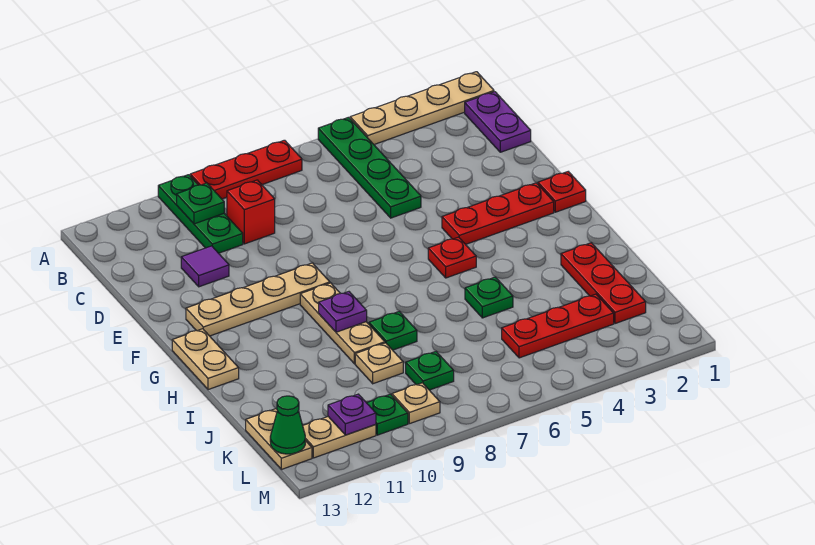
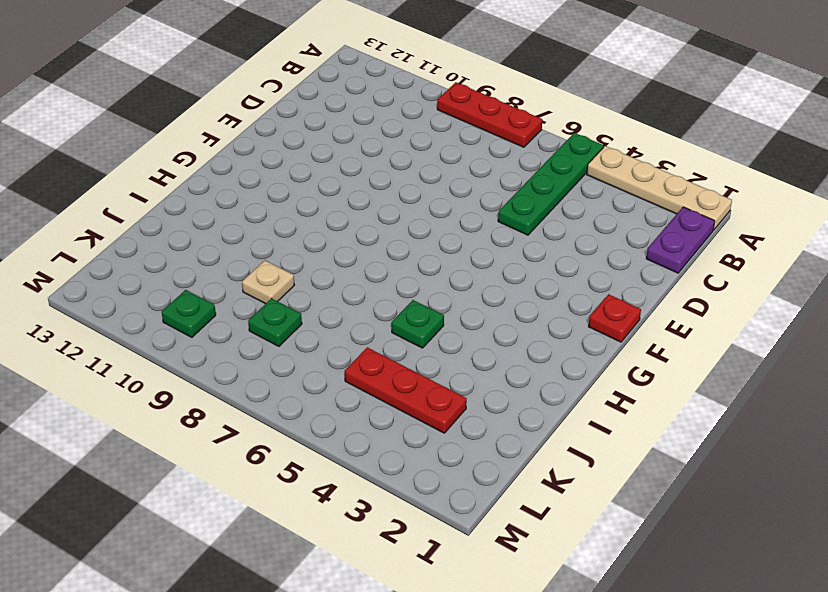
none -> green plate A10:C10 level 1
none -> red brick C9 level 1
none -> purple tile D11 level 1

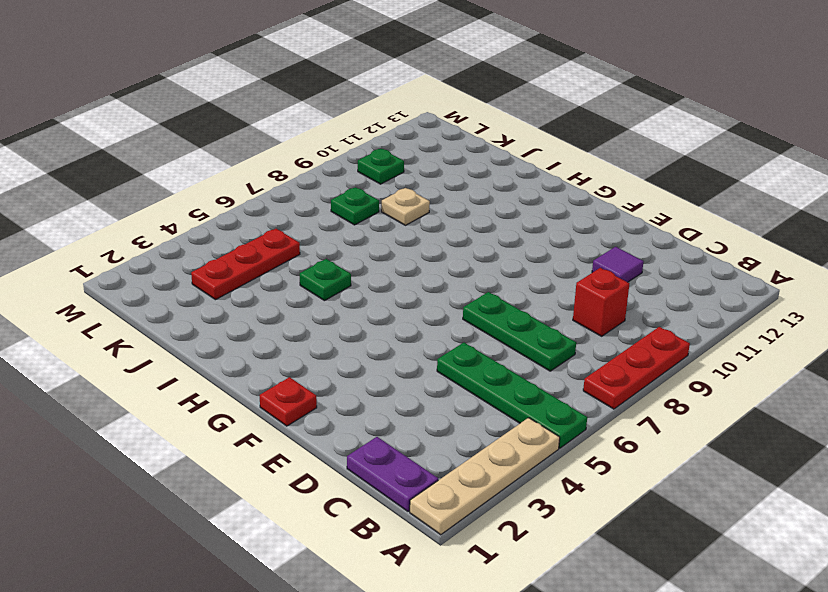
green plate C7:E7 level 1 -> green plate A10:C10 level 1
none -> red plate F2:F4 level 1
none -> tan plate F9:F12 level 1
none -> red plate G5 level 1

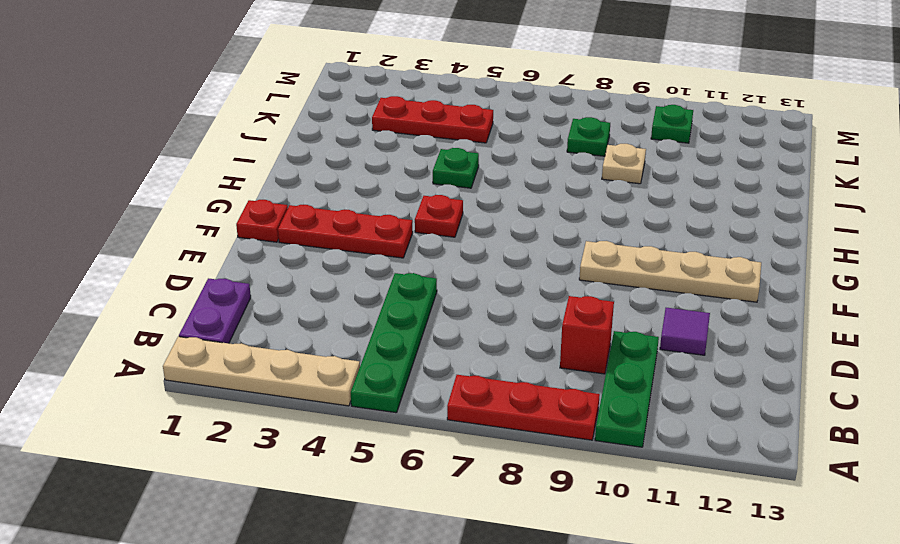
none -> tan plate G9:I9 level 1
none -> tan plate G13:H13 level 1
none -> red plate I2:K2 level 1

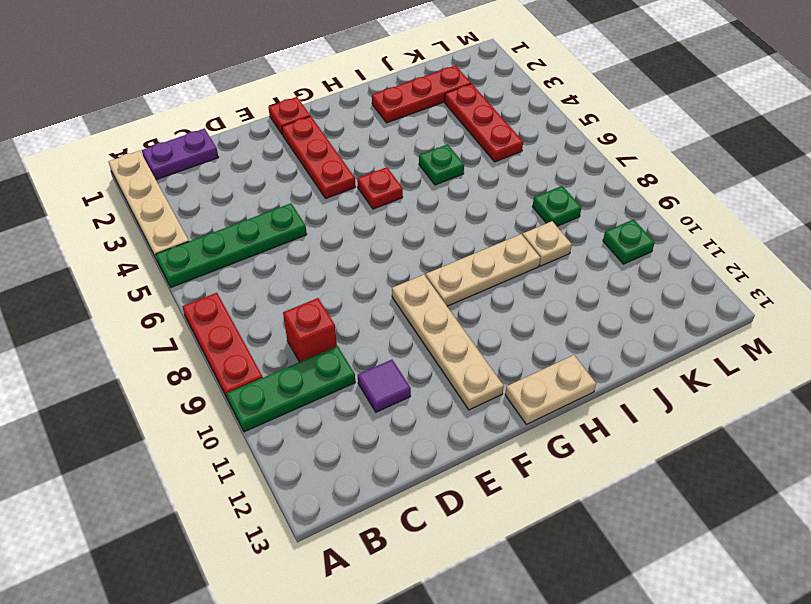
none -> green plate I8 level 1
none -> tan plate K13:L13 level 1
none -> tan plate L9 level 1

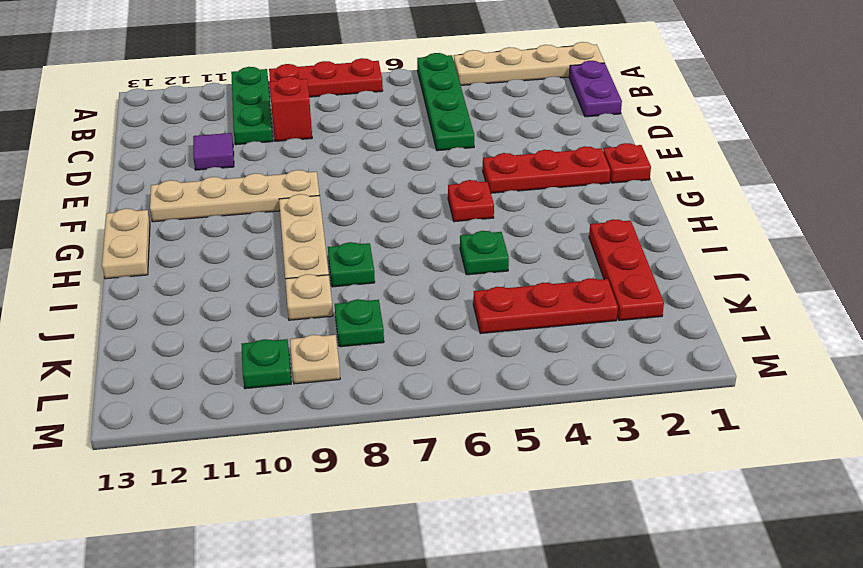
none -> tan plate K13:L13 level 1
none -> tan plate L11:L12 level 1
none -> green plate B10 level 2

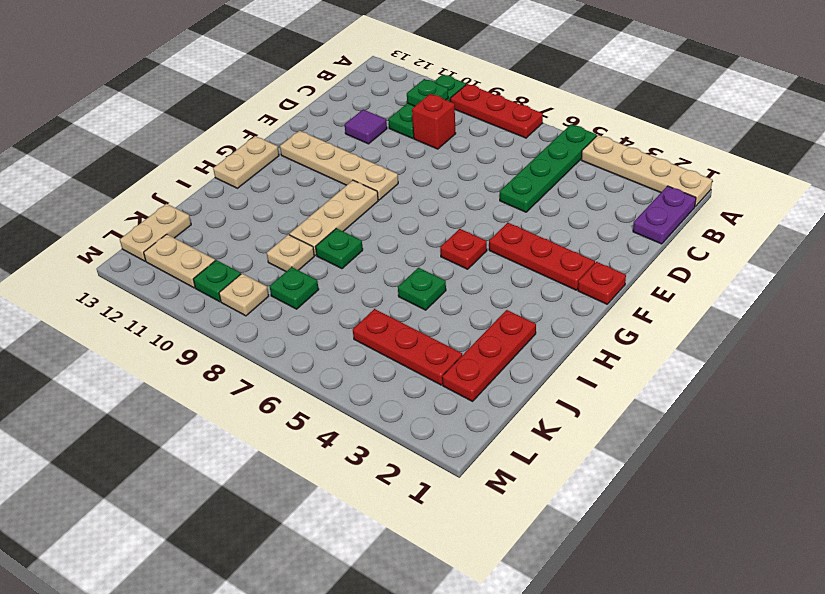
none -> purple plate H9 level 2
none -> purple plate L11 level 2
none -> green cone L13 level 2

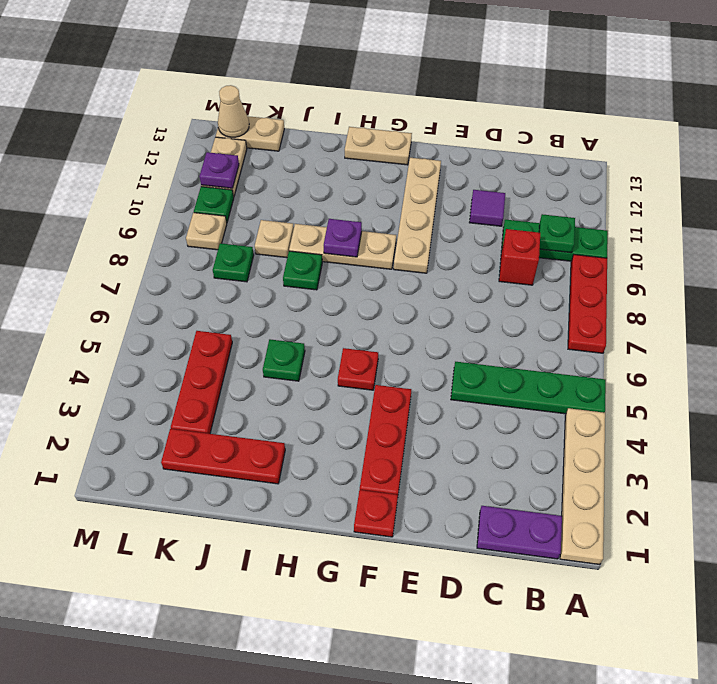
tan cone L13 level 2 -> green cone L13 level 2

